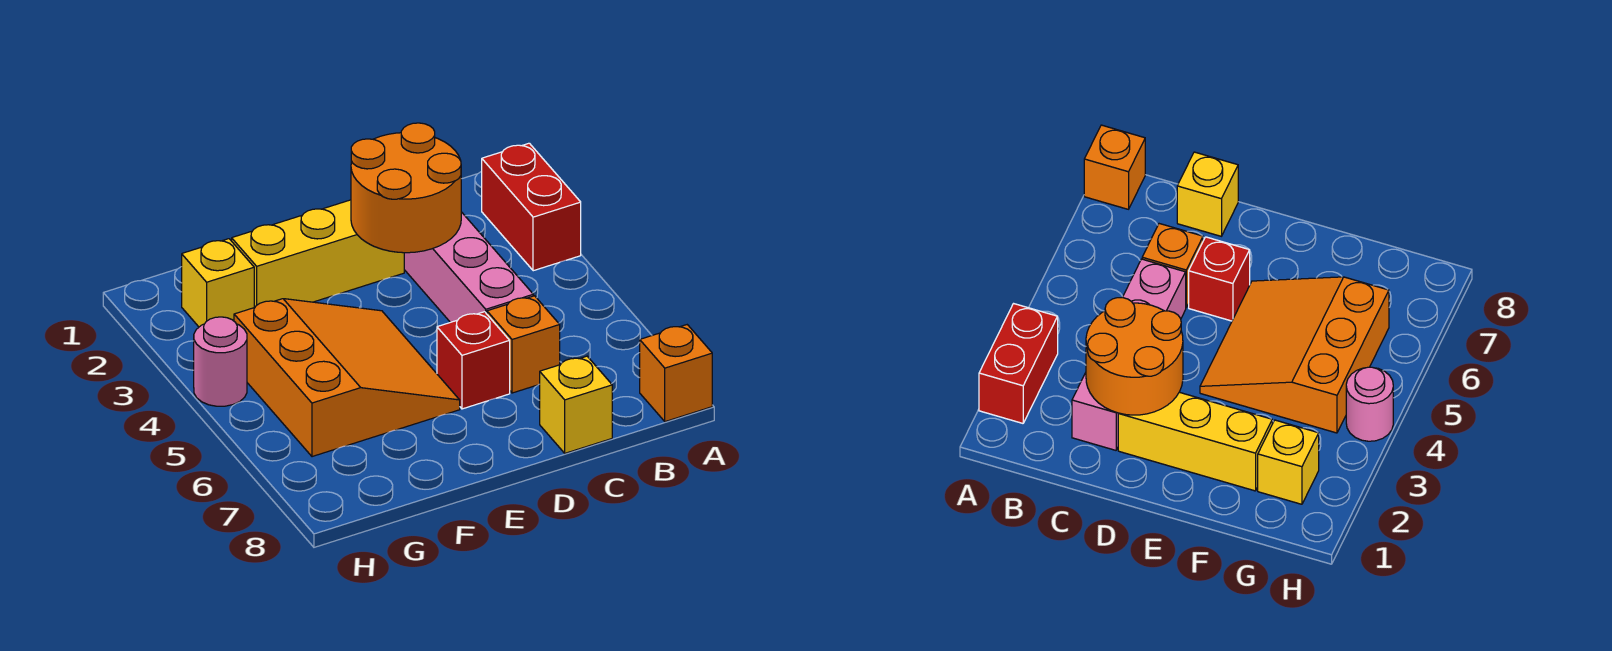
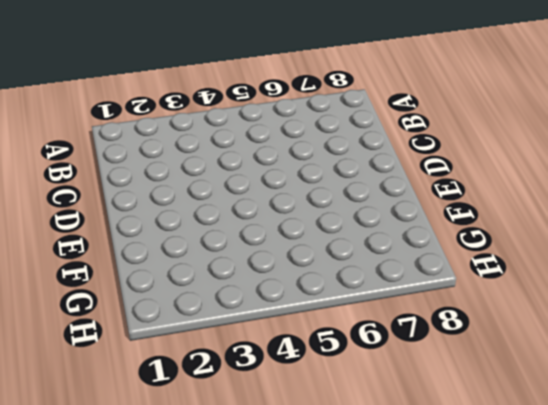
none -> red brick A2:A3 level 1
none -> orange brick A8 level 1

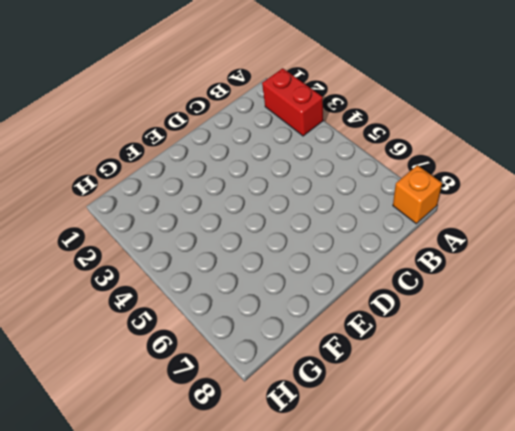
none -> pink brick C2:C5 level 1
none -> orange brick C6 level 1

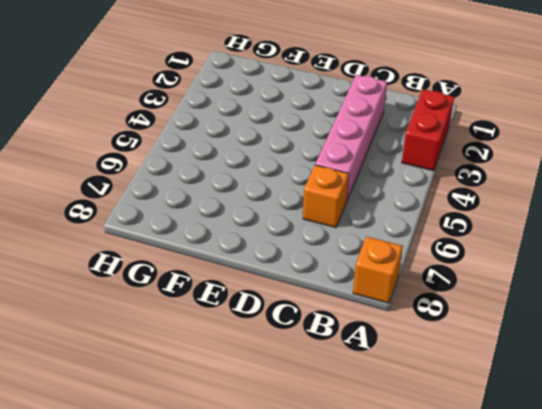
none -> yellow brick C8 level 1
none -> yellow brick D2:F2 level 1

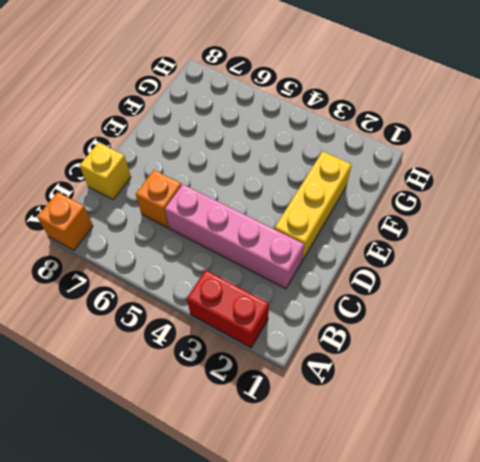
none -> red brick D6 level 1
none -> orange slope E4:G6 level 1 top G

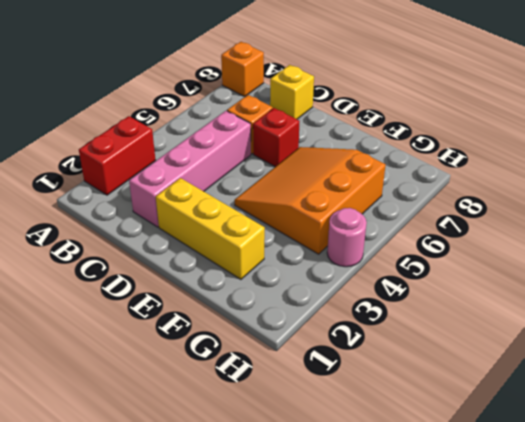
none -> yellow brick G2 level 1
none -> orange round brick C2:D3 level 2

